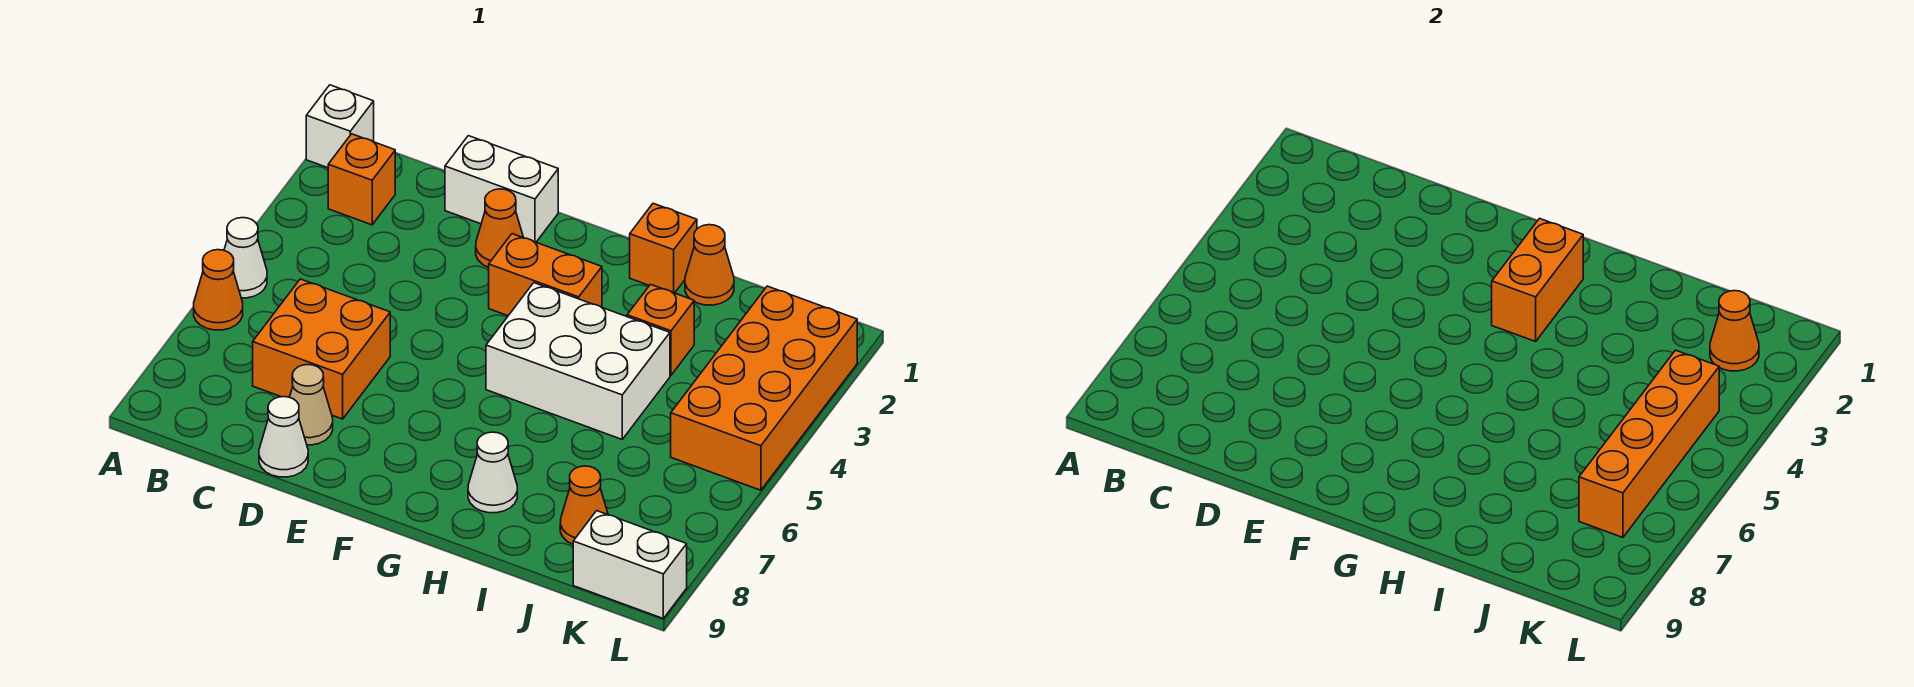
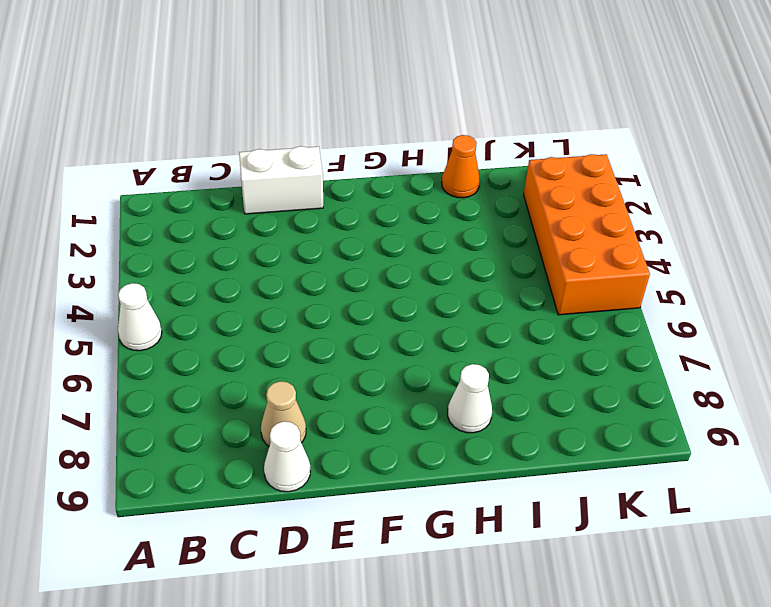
none -> white brick A1 level 1
none -> orange cone A6 level 1
none -> orange brick B2 level 1

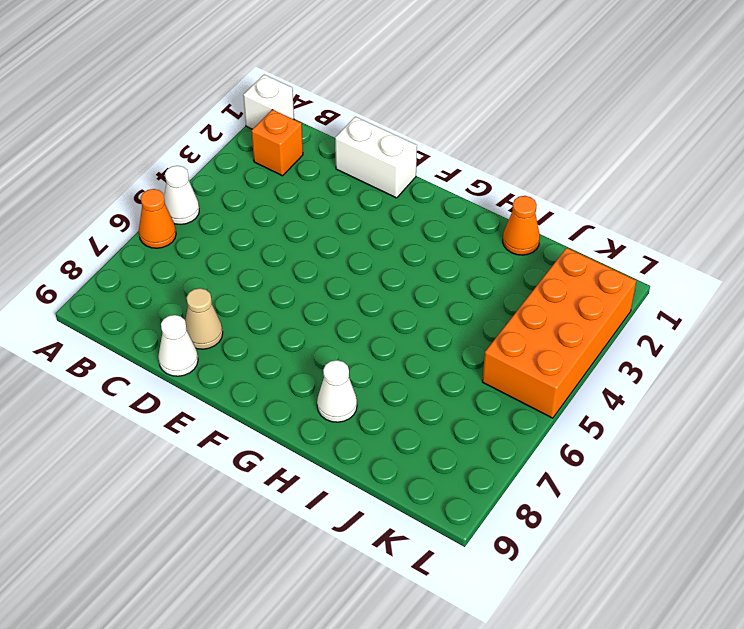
none -> orange brick C6:D7 level 1
none -> orange cone E2 level 1
none -> orange brick F3:G3 level 1

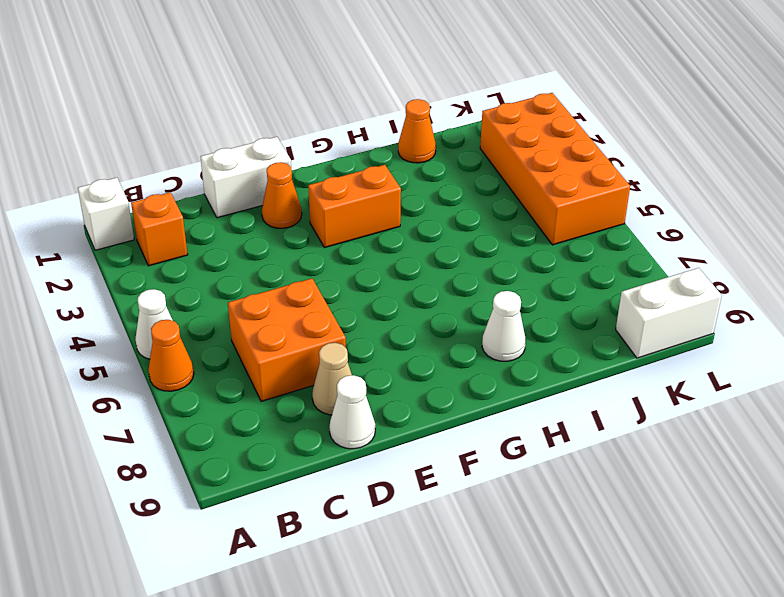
none -> white brick G4:I5 level 1
none -> orange brick H1 level 1
none -> orange brick I3 level 1

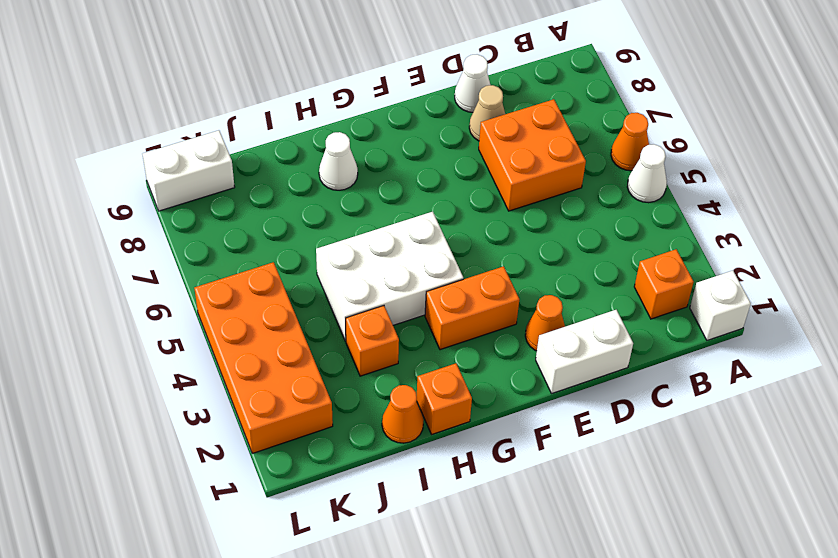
none -> orange cone J8 level 1
none -> orange brick G2:G3 level 2
none -> orange cone K2 level 2

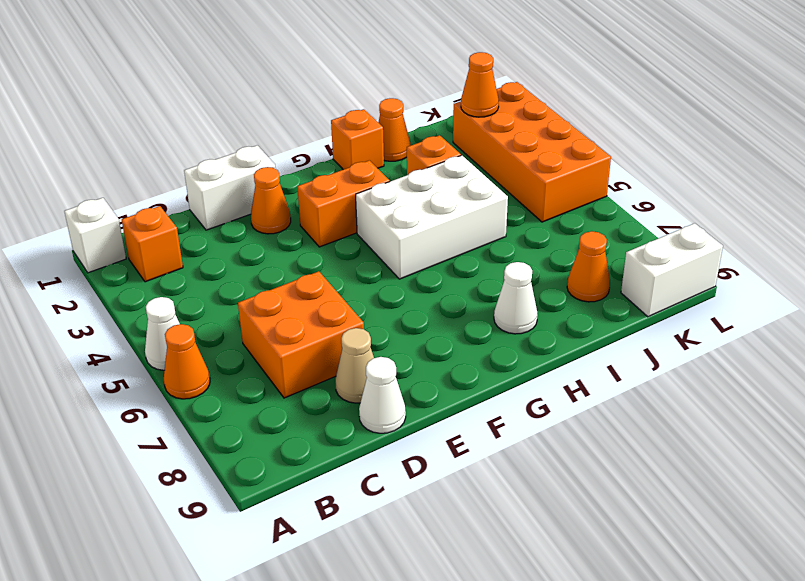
none -> orange brick G2:G3 level 2
none -> orange brick K4:K7 level 2

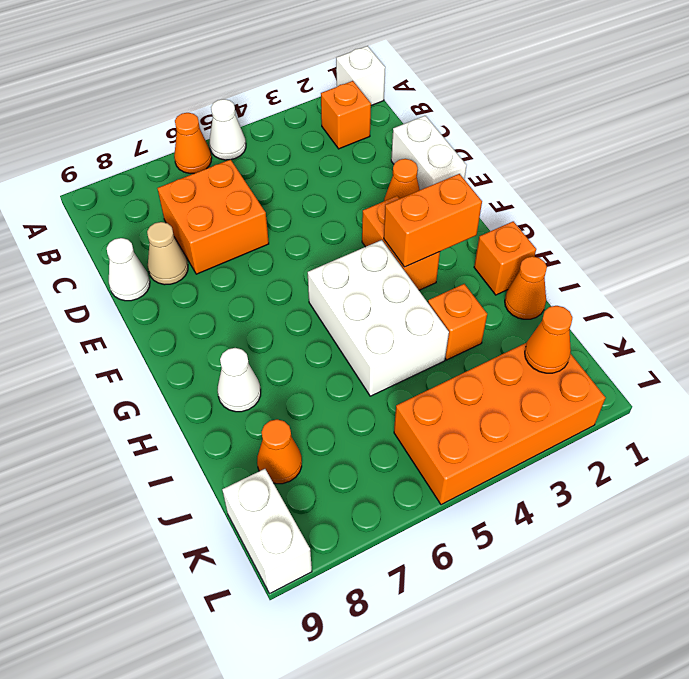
none -> orange brick K4:K7 level 2

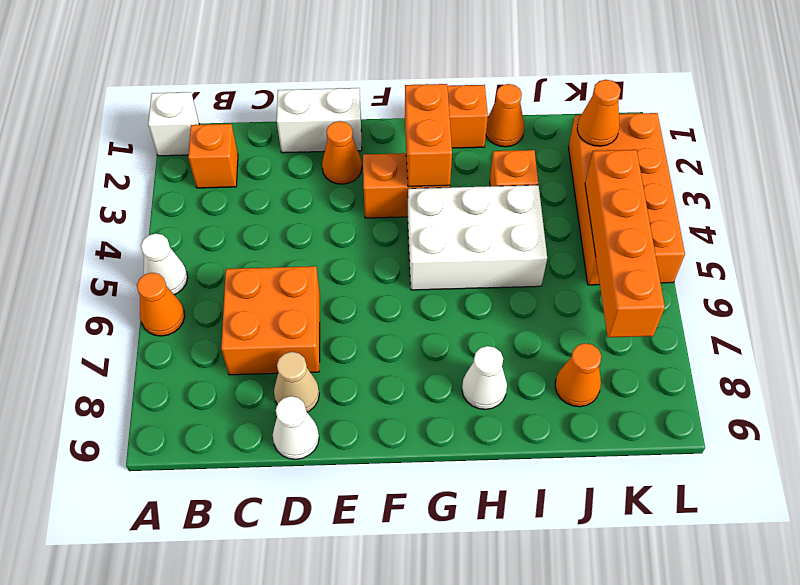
none -> white brick K9:L9 level 1

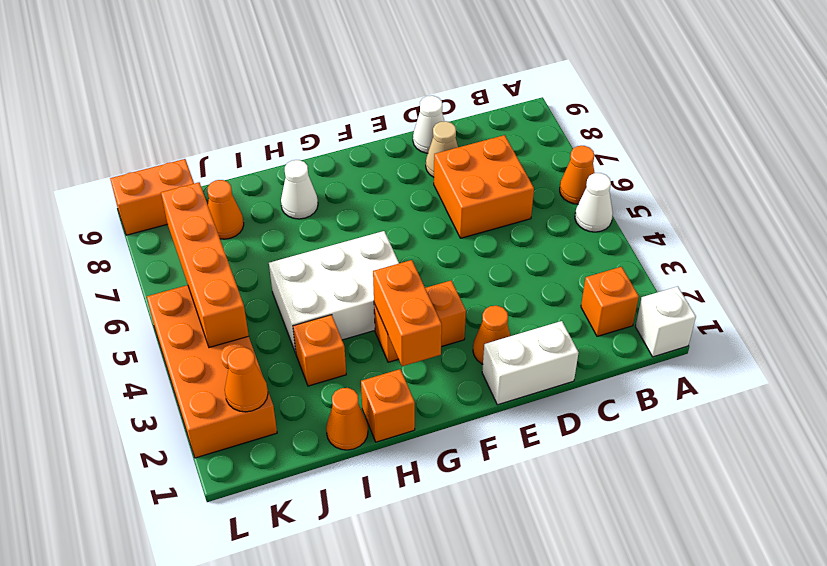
orange brick K9:L9 level 1 -> white brick K9:L9 level 1

